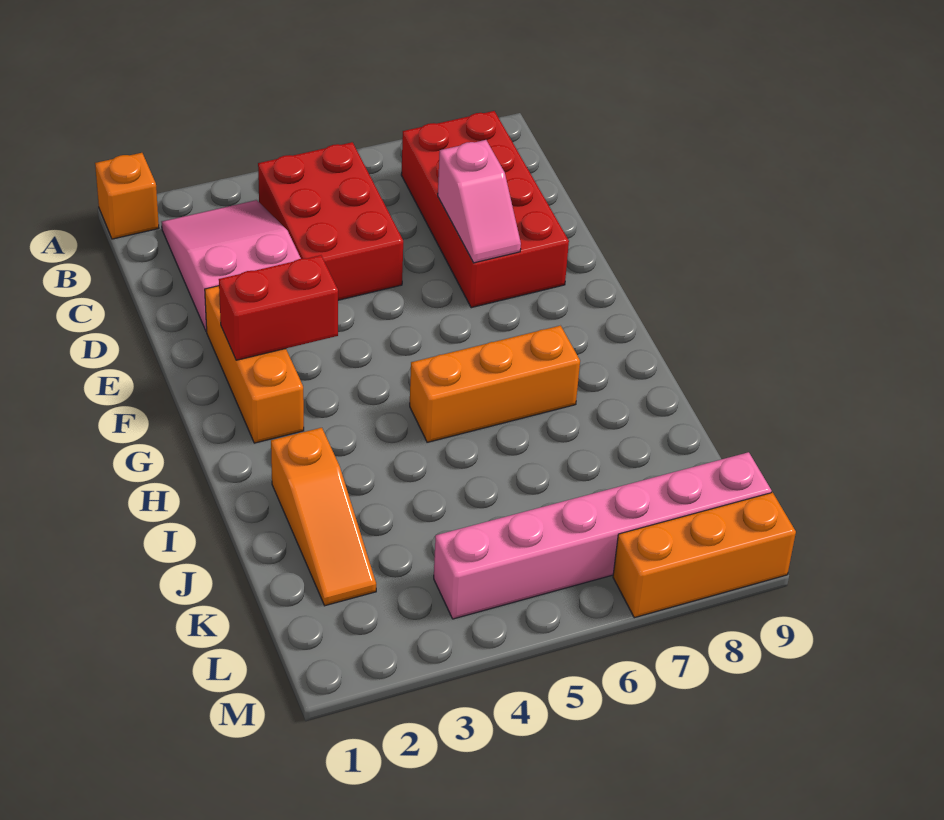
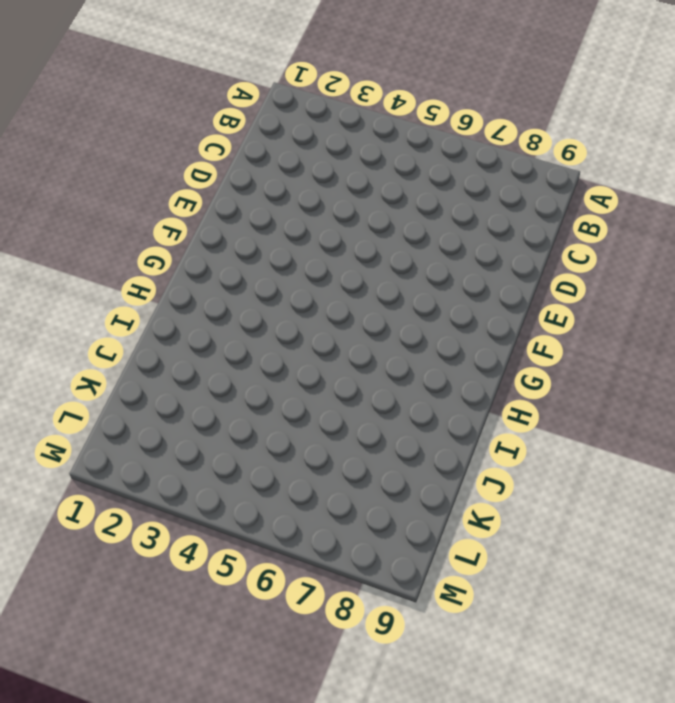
none -> orange brick A1 level 1
none -> pink slope B2:D3 level 1 top D

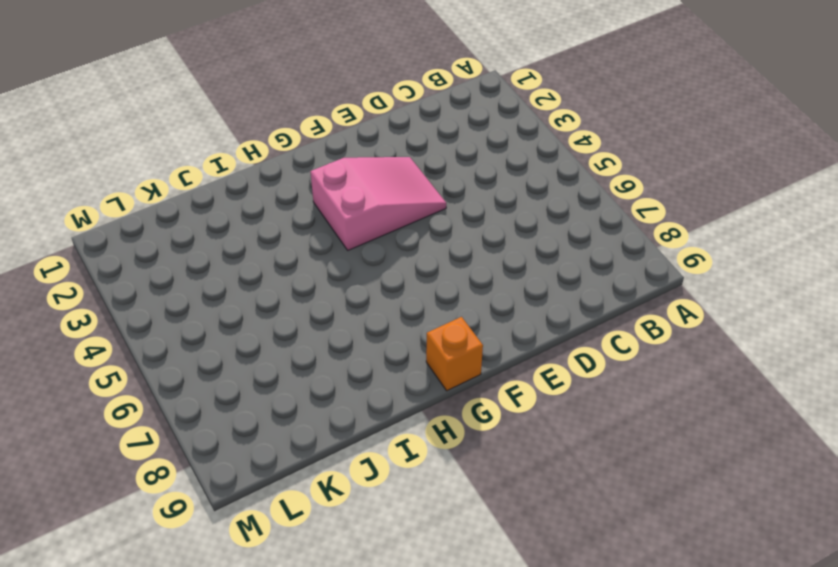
pink slope E3:G4 level 1 top G -> pink slope B2:D3 level 1 top D
orange brick G9 level 1 -> orange brick A1 level 1
none -> red brick B4:D5 level 1
none -> red brick B7:E8 level 1

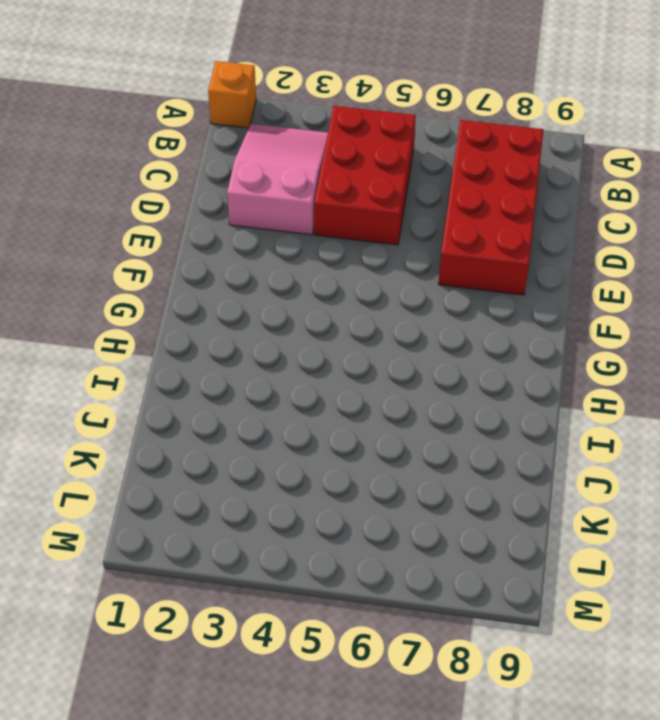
none -> orange brick E2:G2 level 1
none -> orange brick H5:H7 level 1

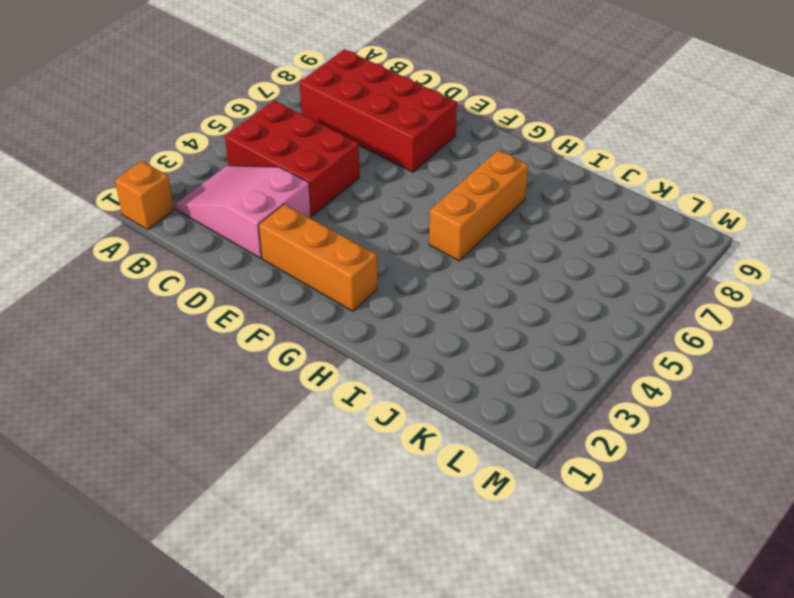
none -> orange slope I2:K2 level 1 top I
none -> pink brick L4:L9 level 1

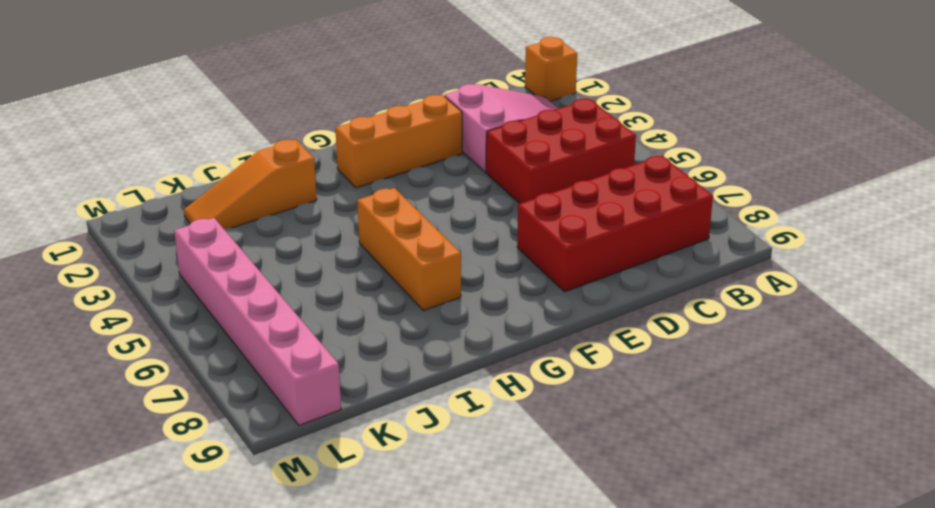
none -> orange brick M7:M9 level 1
none -> pink slope D7:E7 level 2 top D

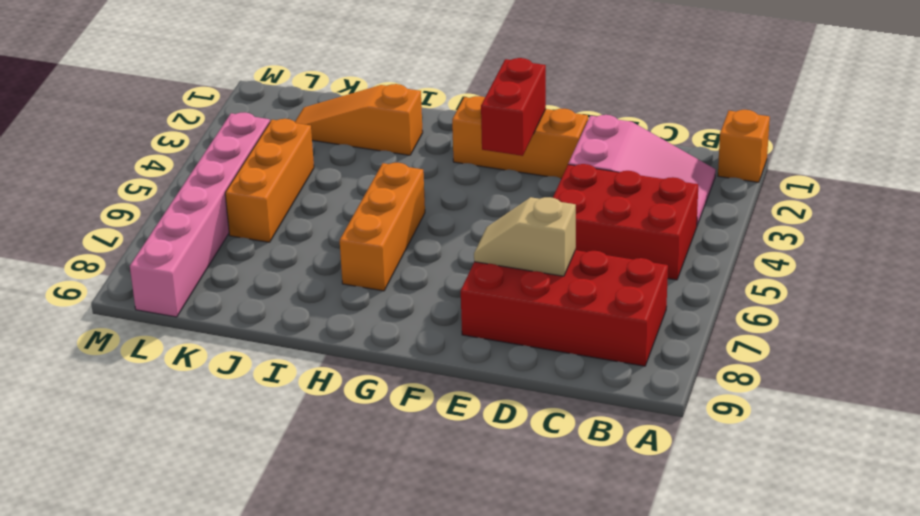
tan slope D7:E7 level 2 top D -> pink slope D7:E7 level 2 top D
orange brick K4:K6 level 1 -> orange brick M7:M9 level 1

